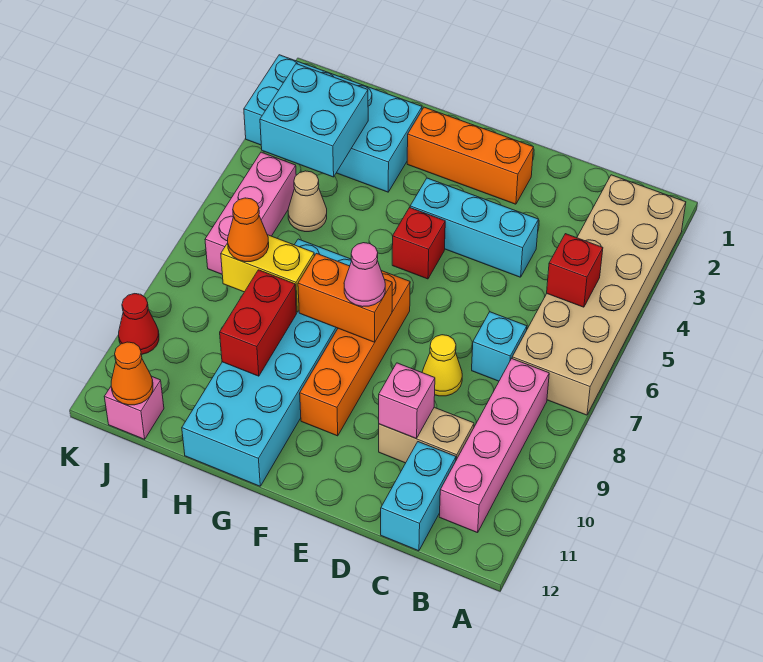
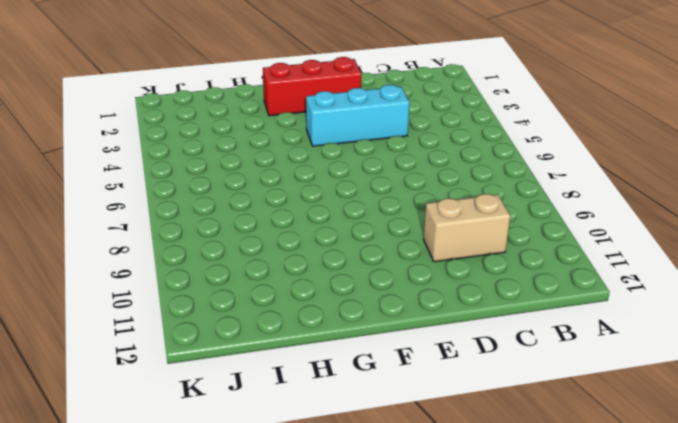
red brick E2:G2 level 1 -> orange brick E2:G2 level 1
none -> tan brick A2:B7 level 1
none -> pink brick B8:B11 level 1
none -> cyan brick C7 level 1

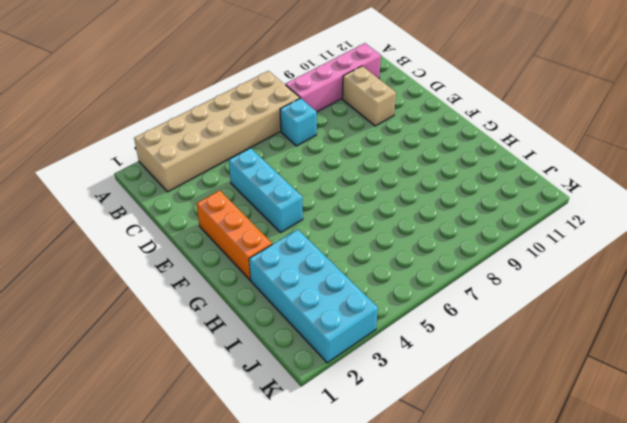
none -> cyan brick C11:C12 level 1
none -> yellow cone D8 level 1
none -> red brick F5 level 1

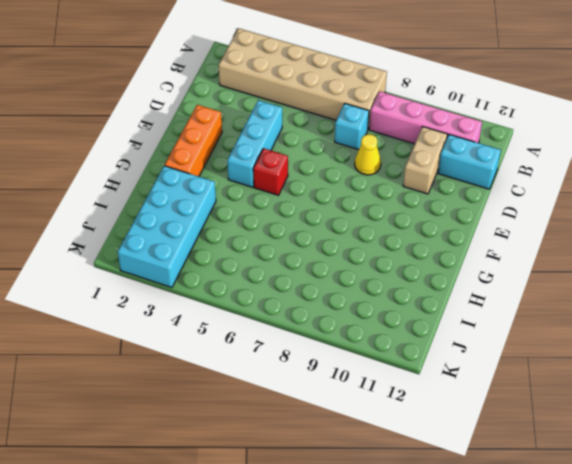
none -> orange brick F7:F10 level 1
none -> cyan brick G7:H12 level 1
none -> tan cone I5 level 1

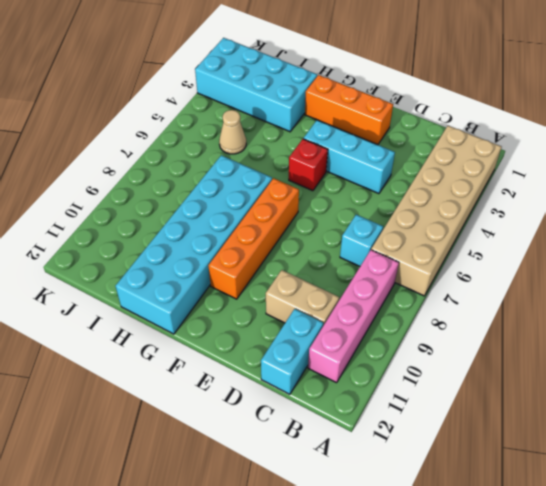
none -> yellow cone D8 level 1
none -> pink brick J5:J7 level 1
none -> pink brick J12 level 1

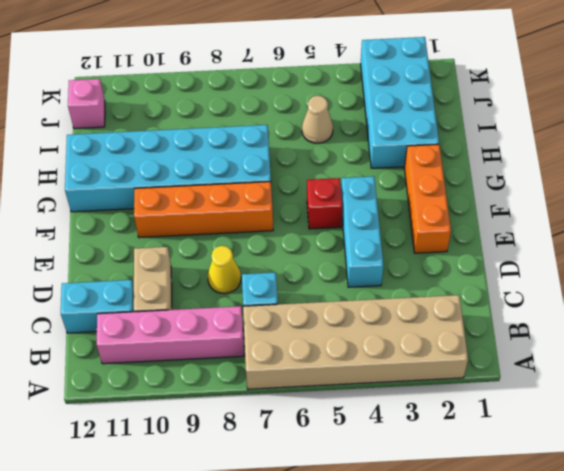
none -> pink brick J5:J7 level 1
none -> red cone K10 level 1
none -> red brick B5 level 2

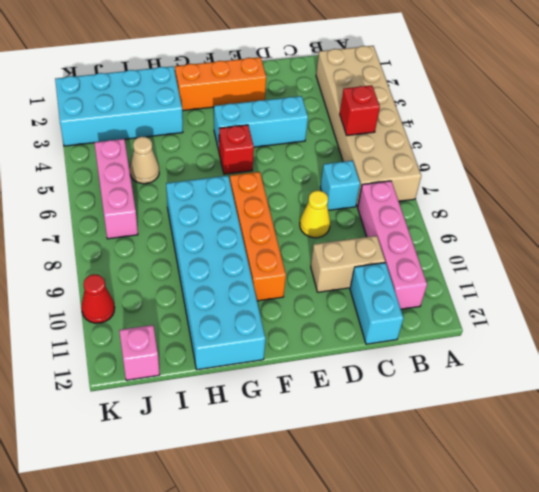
none -> pink brick D10 level 2
none -> orange brick F8:G8 level 2
none -> yellow brick H8:I8 level 2

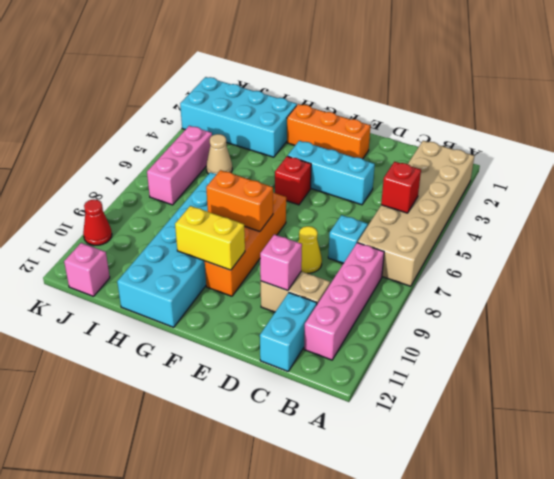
yellow brick F10:G10 level 2 -> yellow brick H8:I8 level 2
none -> red brick H9:H10 level 2
none -> cyan brick I3:J4 level 2
none -> orange cone J12 level 2

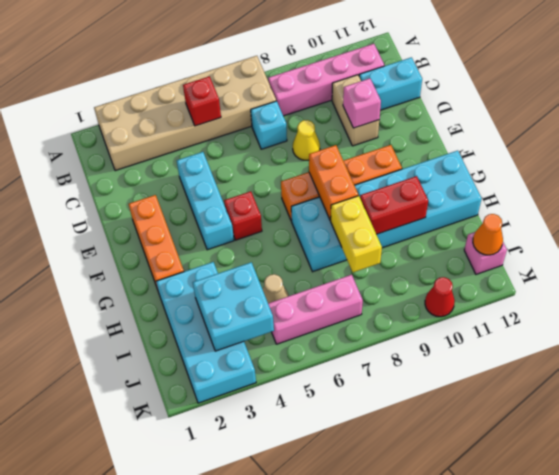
none -> pink cone F8 level 3
none -> orange cone I8 level 3

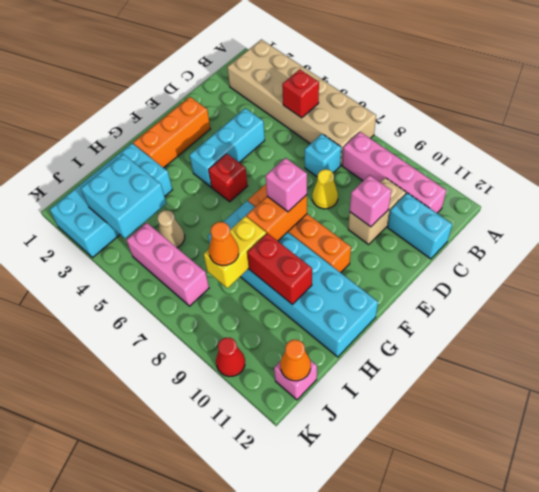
pink brick F8 level 3 -> pink cone F8 level 3

